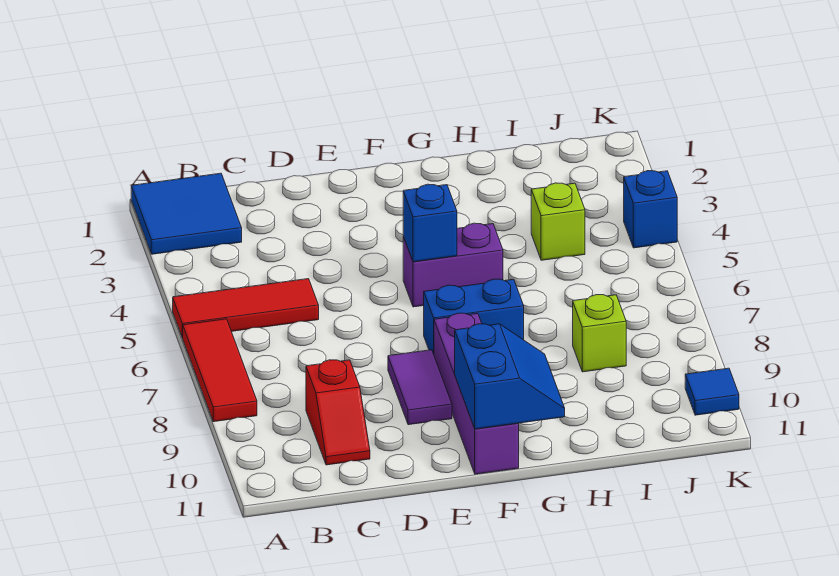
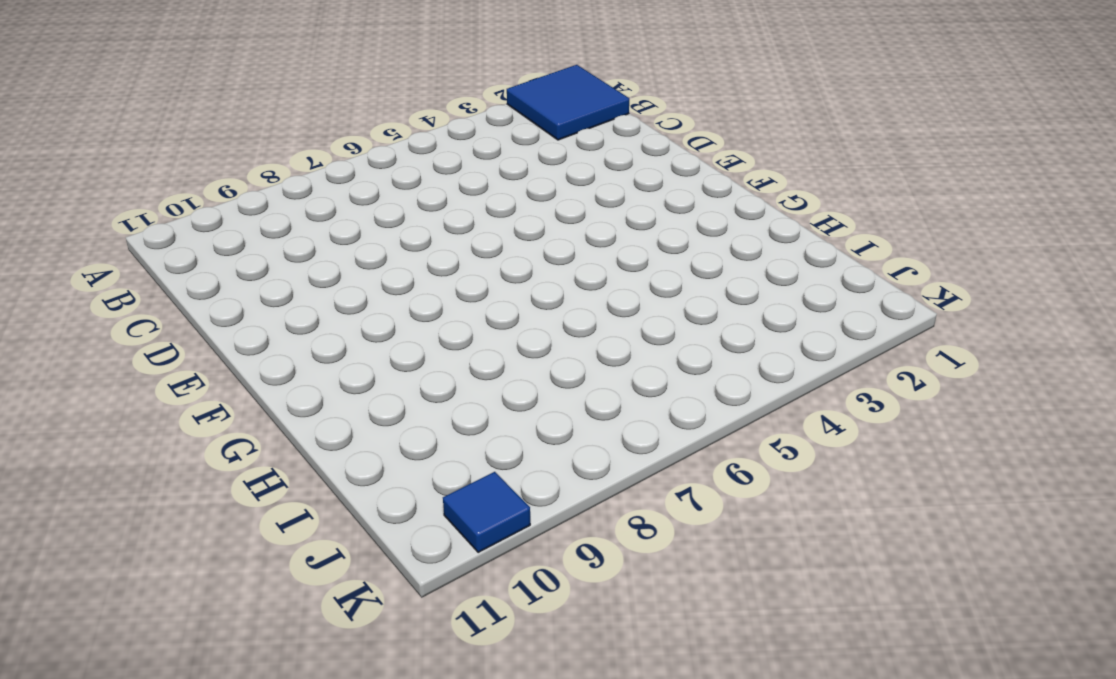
none -> red tile A5:C5 level 1
none -> red tile A6:A8 level 1
none -> red slope C9:C10 level 1 top 9

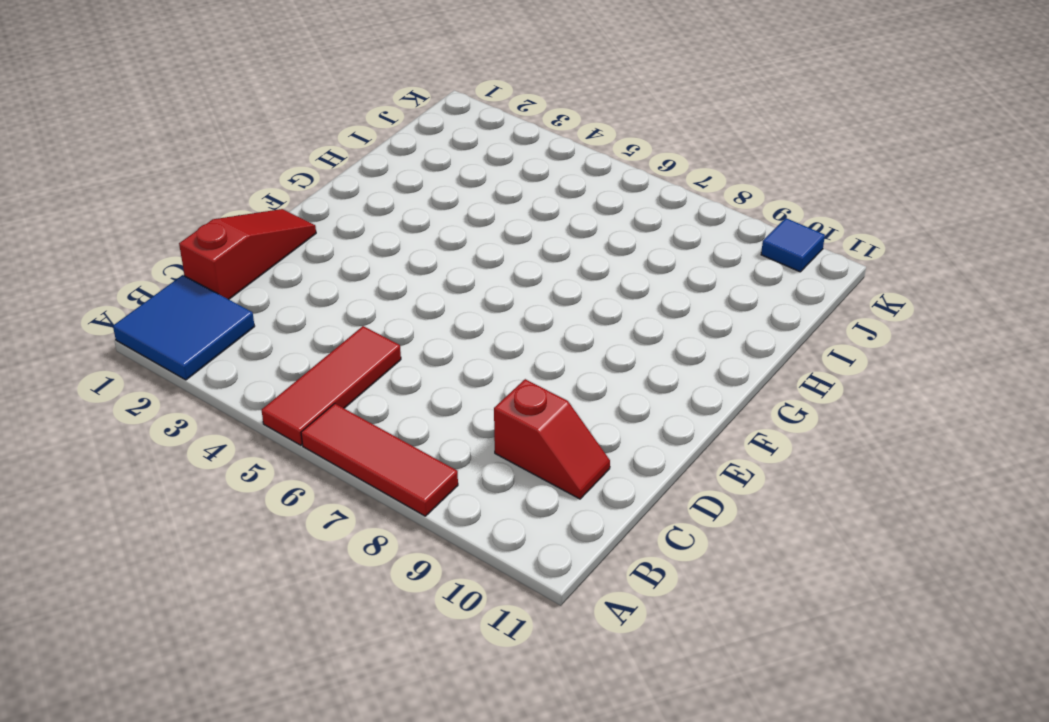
red slope C1:E1 level 1 top C -> none
none -> purple tile E8:E9 level 1
none -> purple brick F5:G5 level 1
none -> blue brick F7:G7 level 1

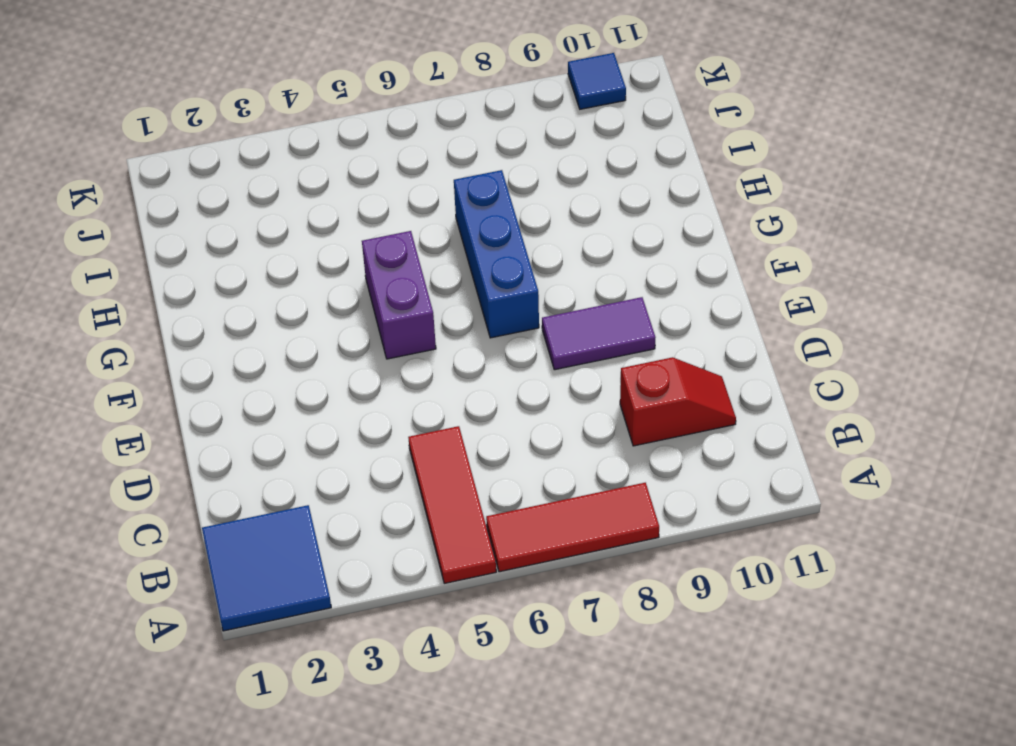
blue brick F7:H7 level 1 -> blue brick F7:G7 level 1
none -> purple brick F8:F11 level 1
none -> lime brick I4 level 1
none -> lime brick I8 level 1

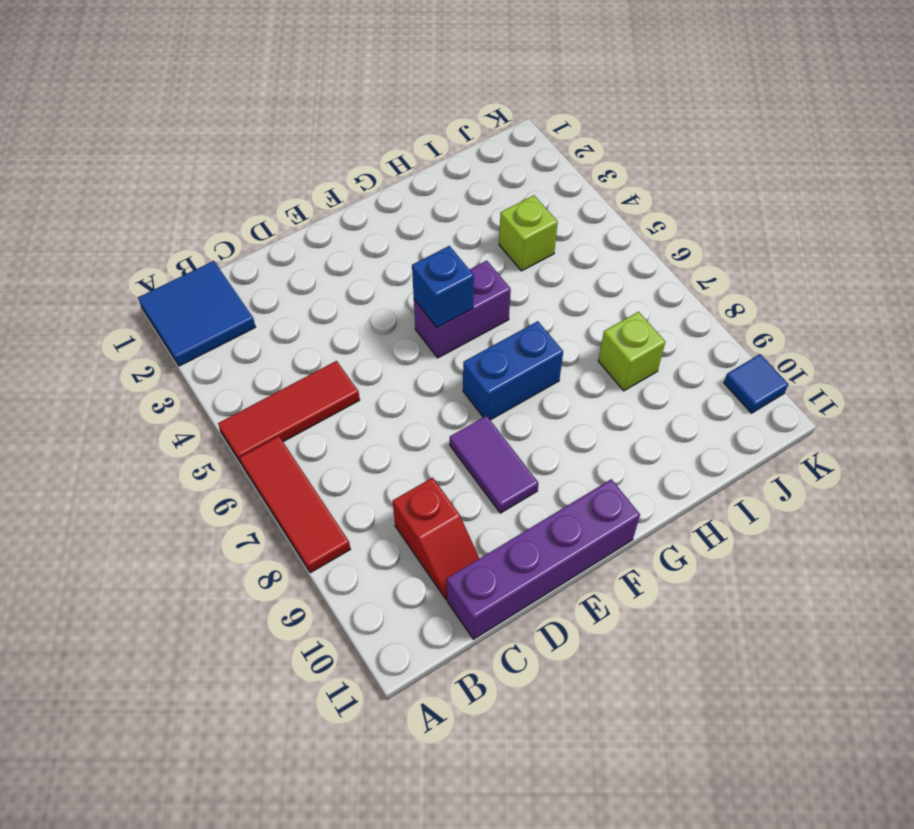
purple brick C11:F11 level 1 -> purple brick F8:F11 level 1
none -> blue brick K4 level 1
none -> blue slope F10:G11 level 2 top F

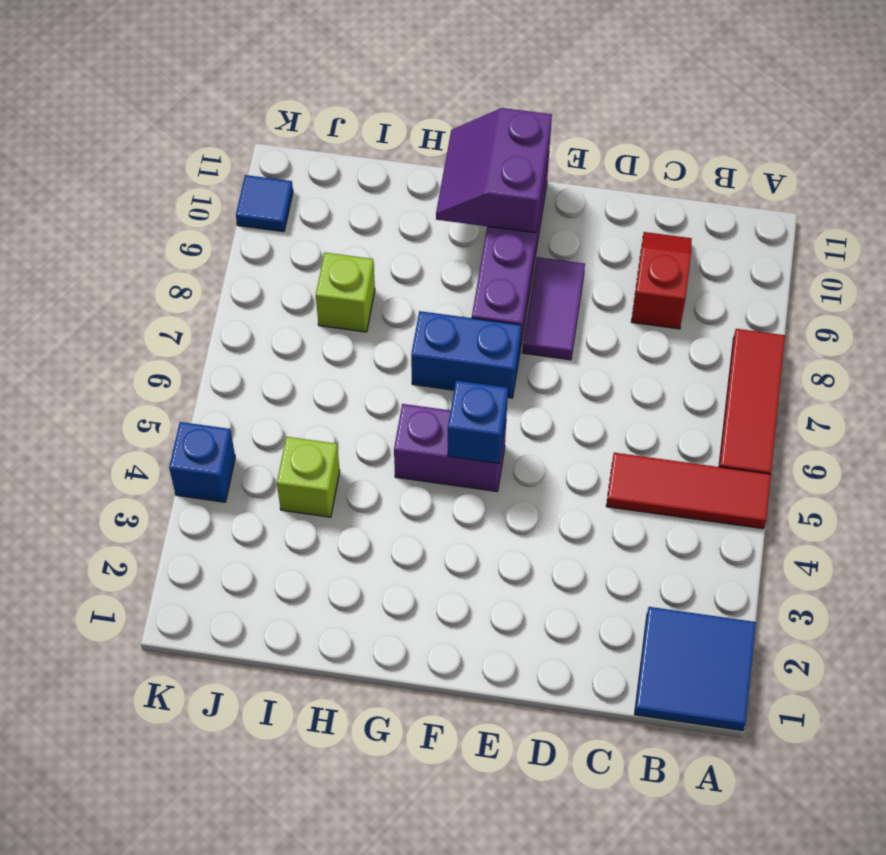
purple slope F10:G11 level 2 top F -> blue slope F10:G11 level 2 top F

